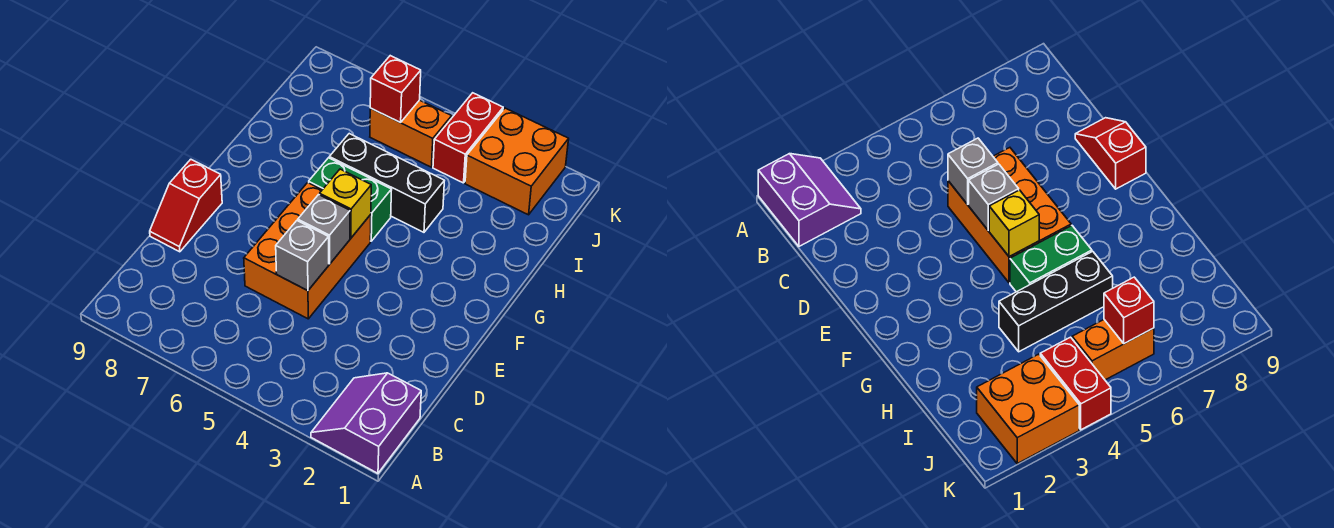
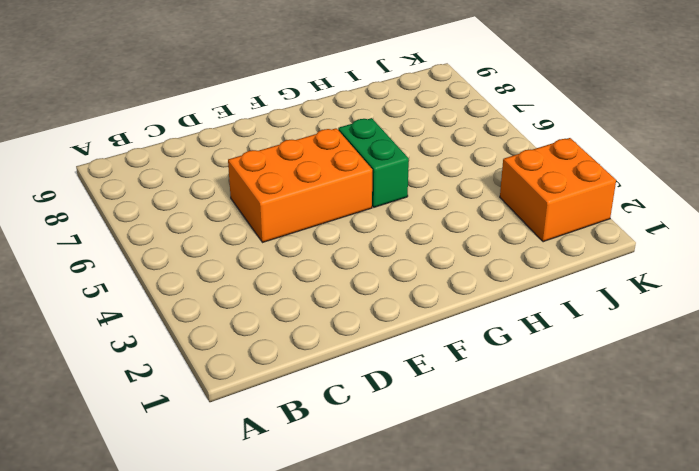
none -> purple slope A1:B2 level 1 top 1
none -> red slope D9:E9 level 1 top E
none -> black brick H4:H6 level 1

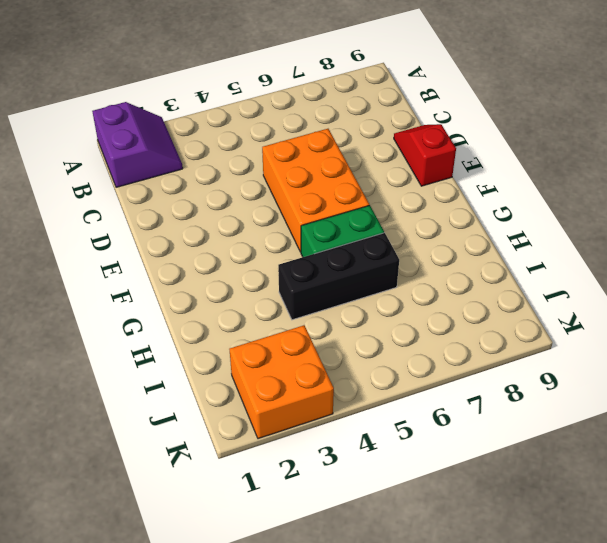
none -> red brick J4:K4 level 1
none -> orange brick J5:J6 level 1
none -> grey brick D5 level 2

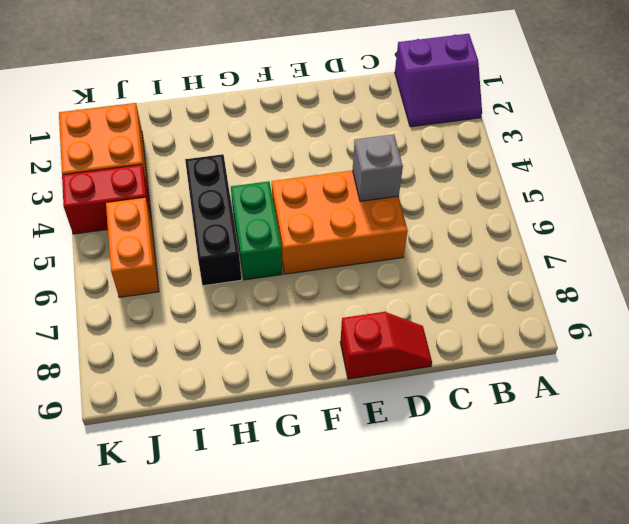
none -> grey brick E5 level 2
none -> yellow brick F5 level 2
none -> red brick J6 level 2

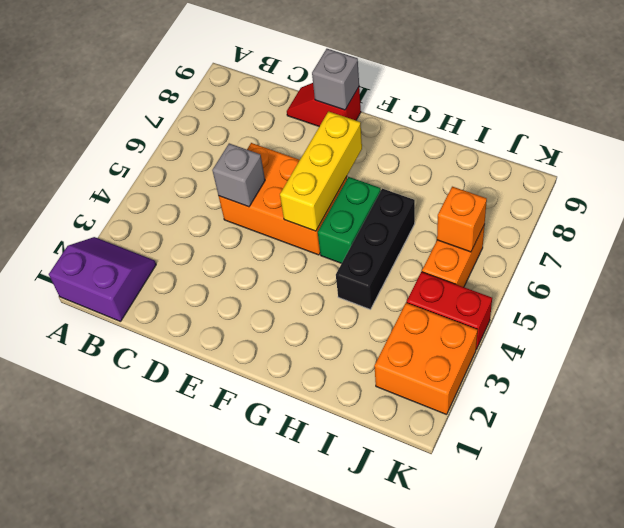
grey brick E9 level 2 -> grey brick E5 level 2
yellow brick F5:F7 level 2 -> yellow brick F5 level 2
orange brick J6 level 2 -> red brick J6 level 2

